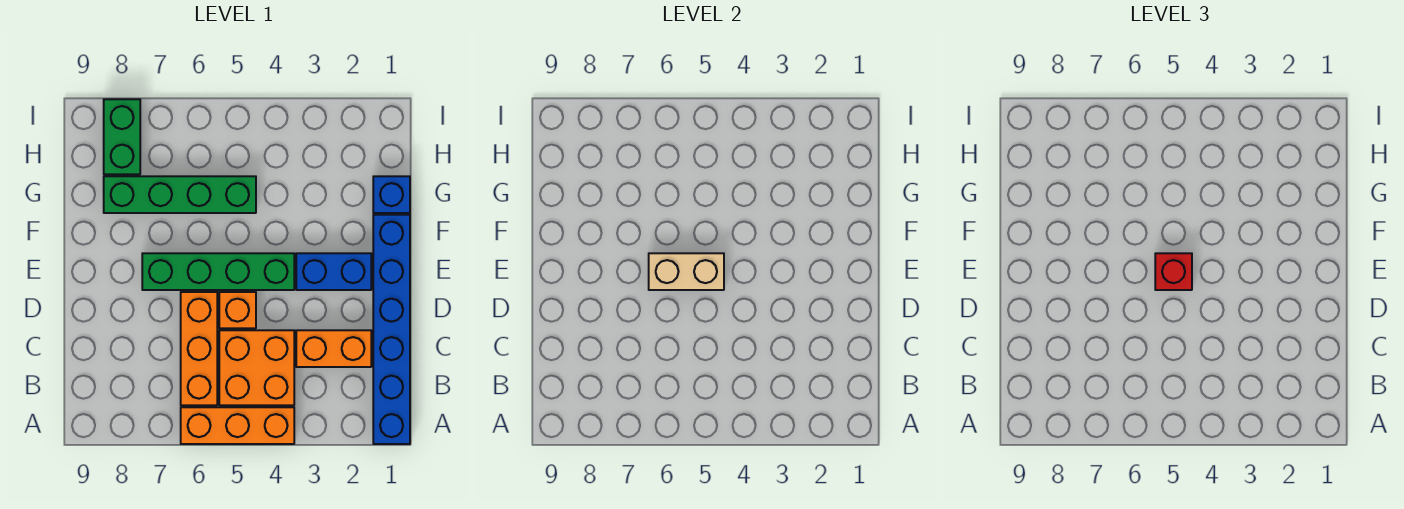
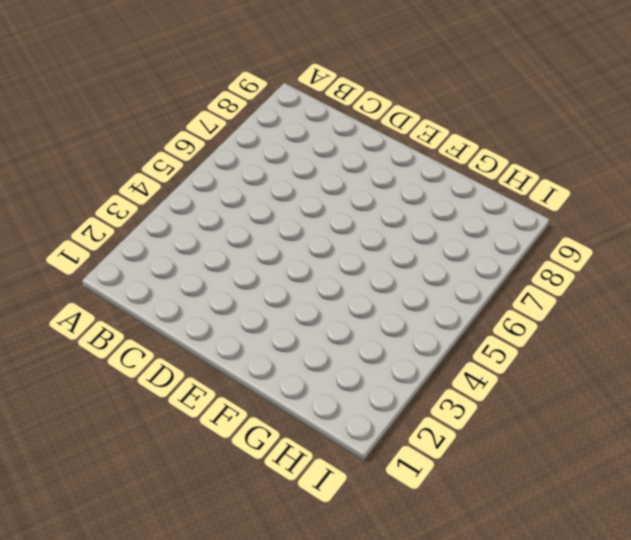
none -> blue brick A1:F1 level 1
none -> orange brick A4:A6 level 1
none -> orange brick B4:C5 level 1

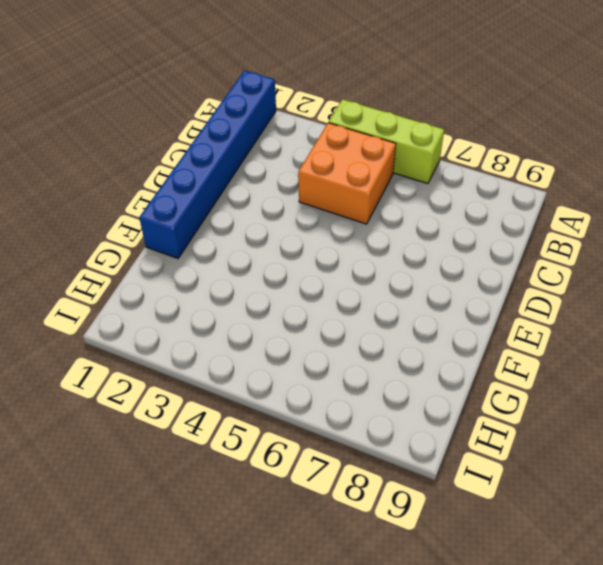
lime brick A4:A6 level 1 -> orange brick A4:A6 level 1
none -> orange brick B6:D6 level 1
none -> orange brick C2:C3 level 1
none -> orange brick D5 level 1

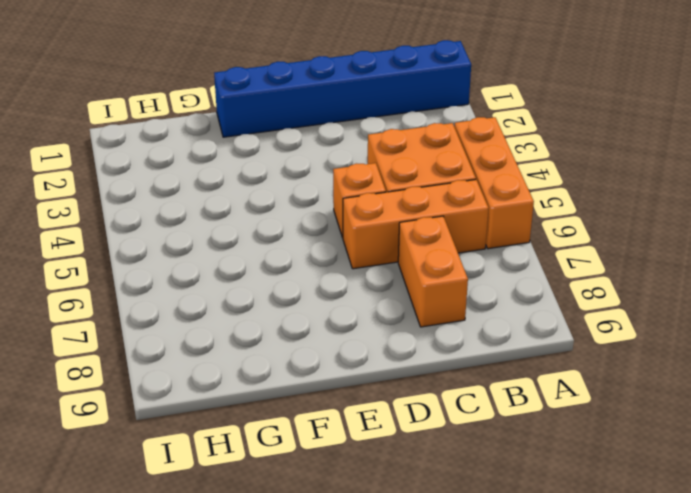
orange brick C7:C8 level 1 -> orange brick C2:C3 level 1
none -> blue brick E2:E3 level 1
none -> green brick E4:E7 level 1
none -> blue brick G1 level 1

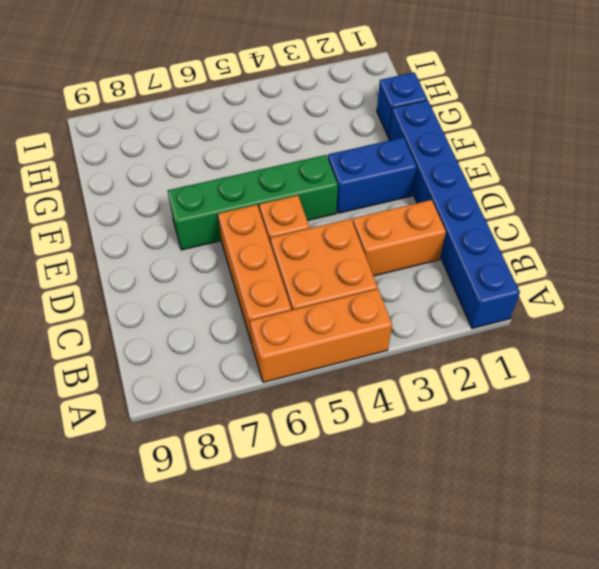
none -> green brick G5:G8 level 1
none -> green brick H8:I8 level 1
none -> tan brick E5:E6 level 2

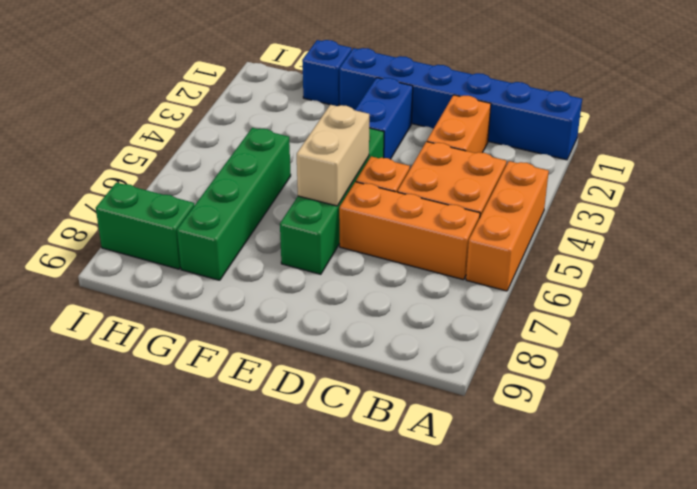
none -> red brick E5 level 3

